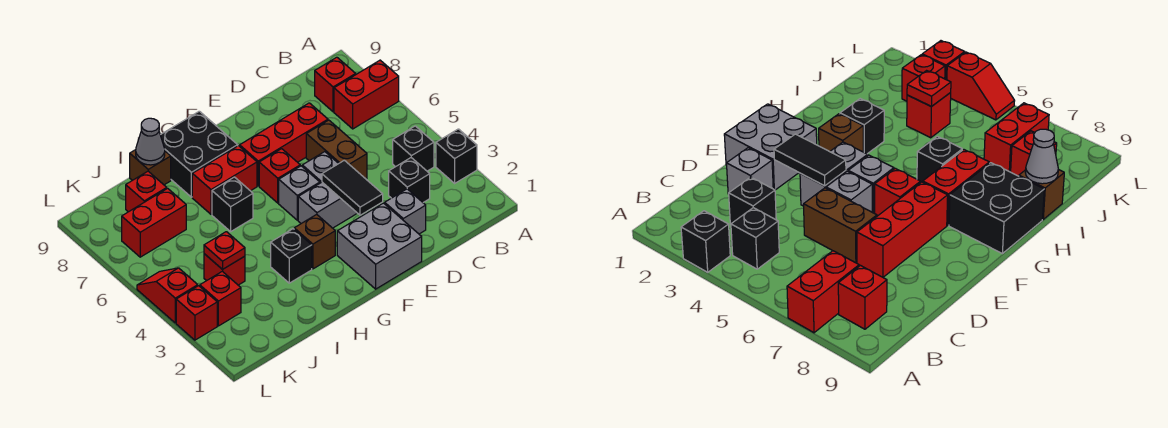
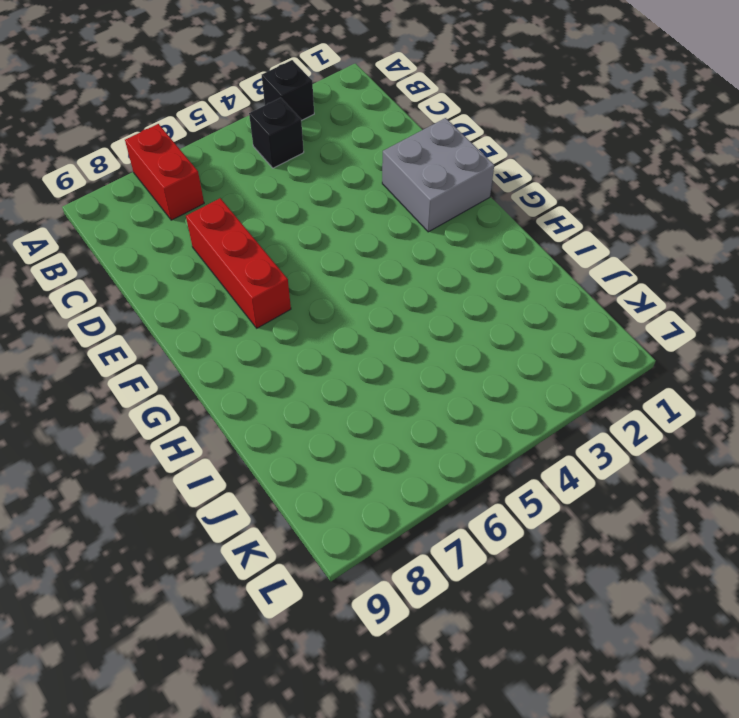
none -> red brick B8 level 1
none -> black brick C3 level 1
none -> grey brick D2 level 1

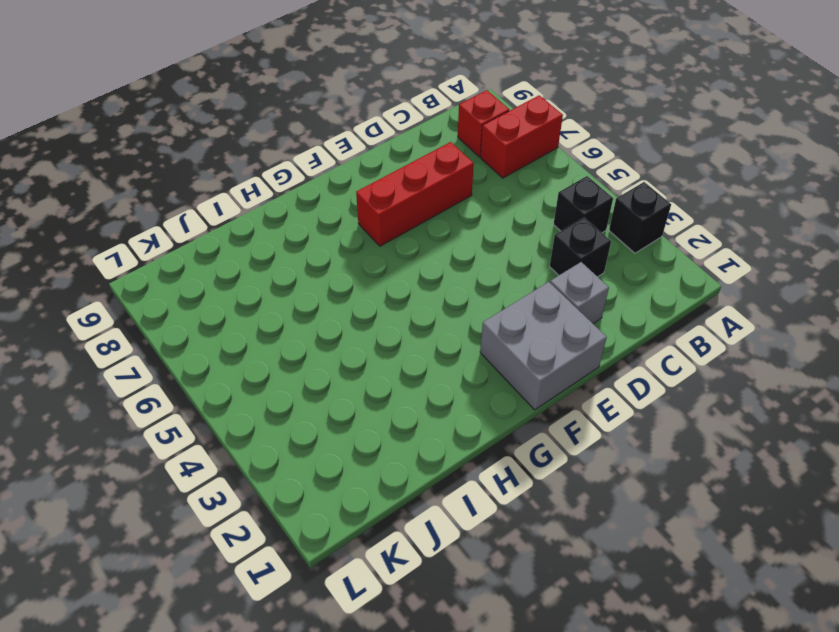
none -> brown brick D5:D6 level 1
none -> grey brick E4:F4 level 1
none -> grey brick E5 level 1

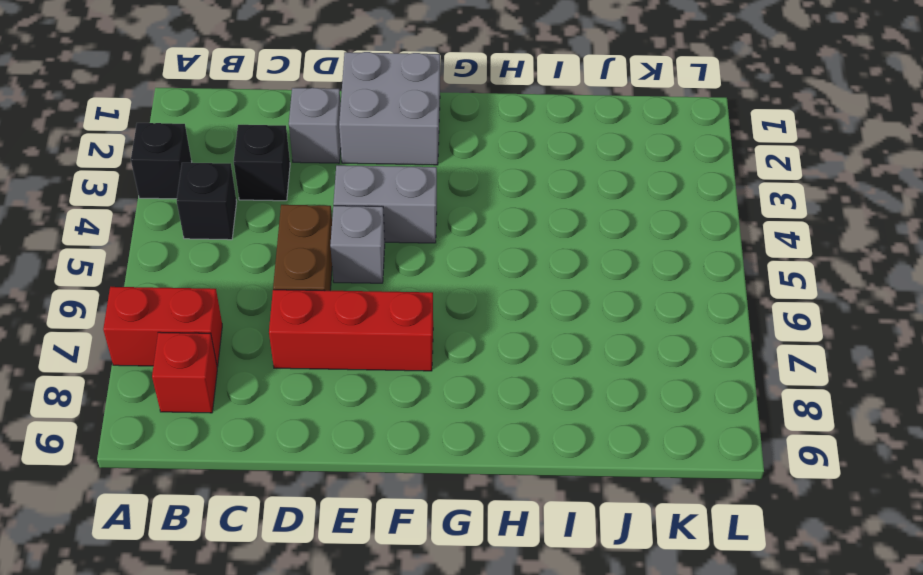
none -> grey brick F5 level 1
none -> red brick F6 level 1
none -> brown brick G3 level 1

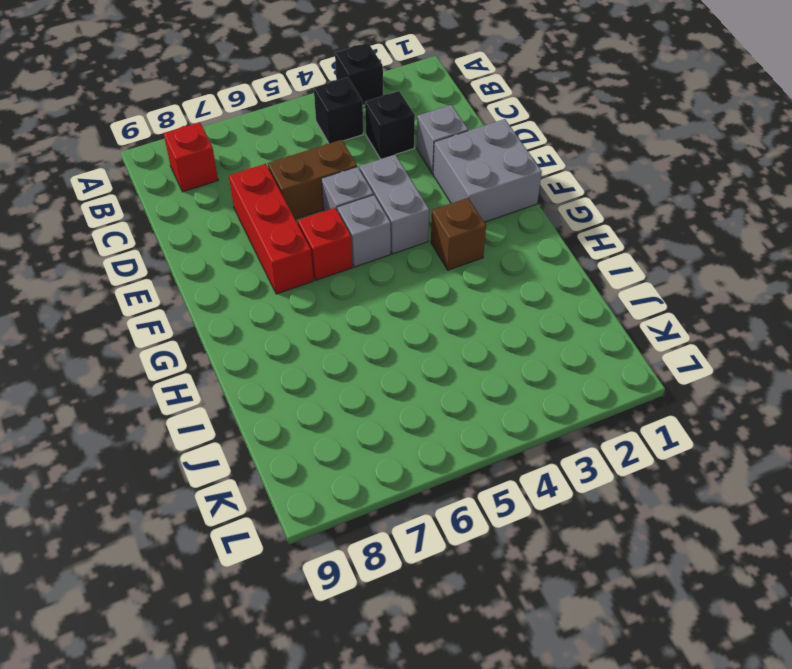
none -> red brick A7:B7 level 1
none -> red brick G7:H7 level 1
none -> black brick G8:H9 level 1

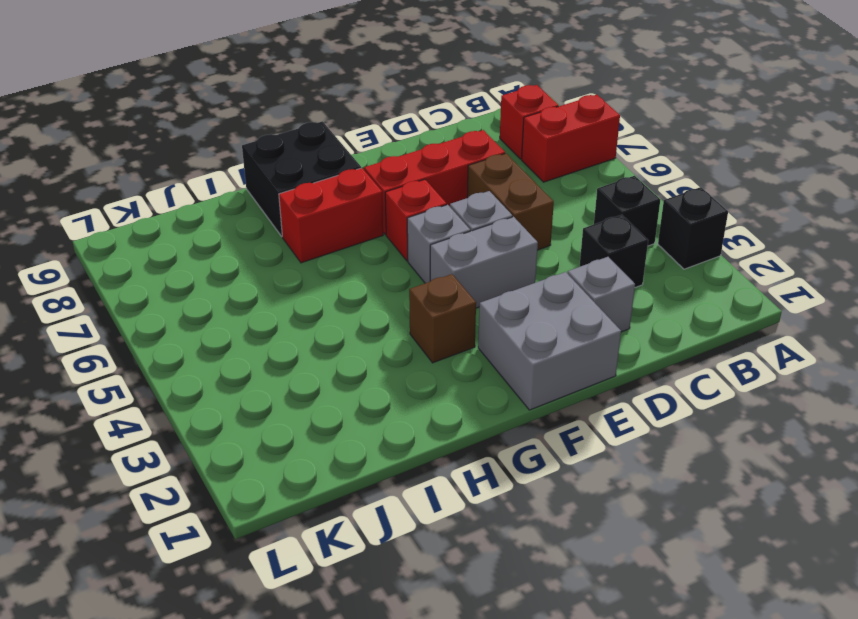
none -> black brick H3 level 1
none -> black brick H6 level 1
none -> brown brick I9 level 1

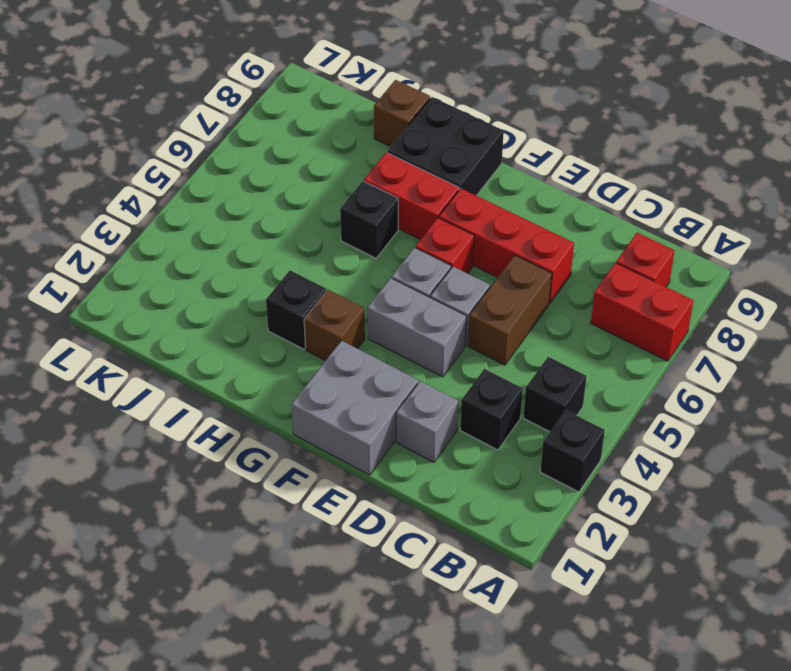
none -> red brick J4 level 1
none -> red brick J7:K7 level 1
none -> red brick J8 level 1

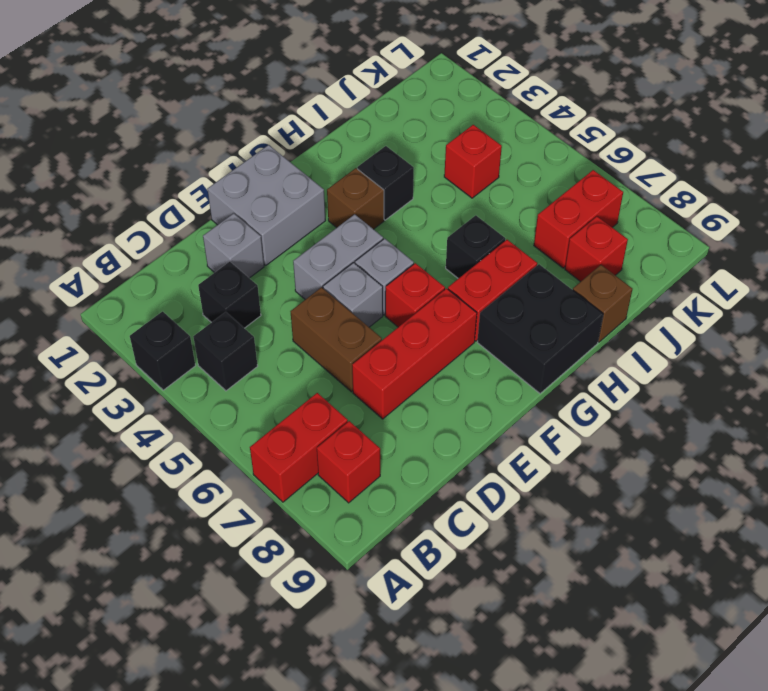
none -> red brick K3 level 1
none -> red brick L3 level 1
none -> red slope L4:L5 level 1 top 4

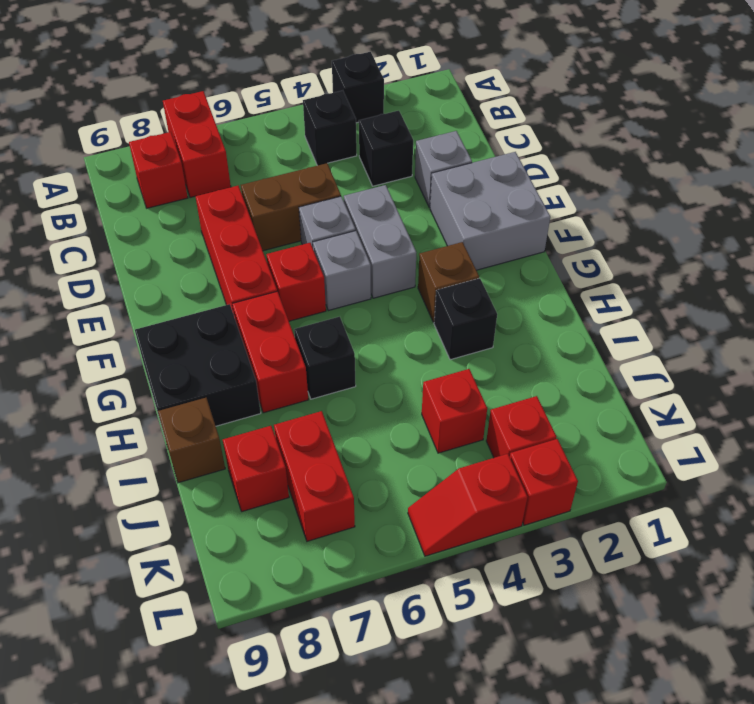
none -> black tile E3:E4 level 2
none -> grey cone I9 level 2
none -> red plate J4 level 2

